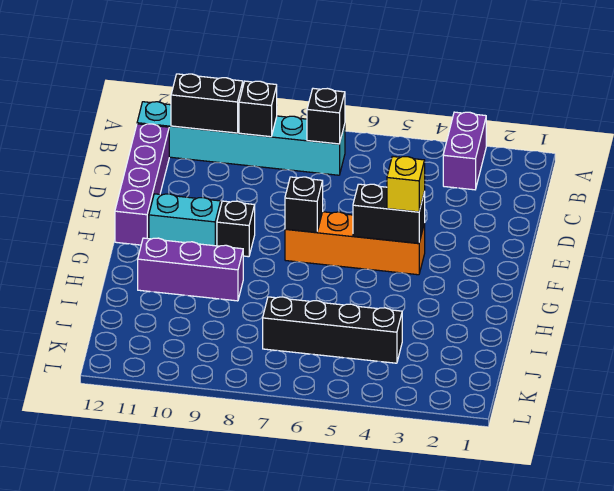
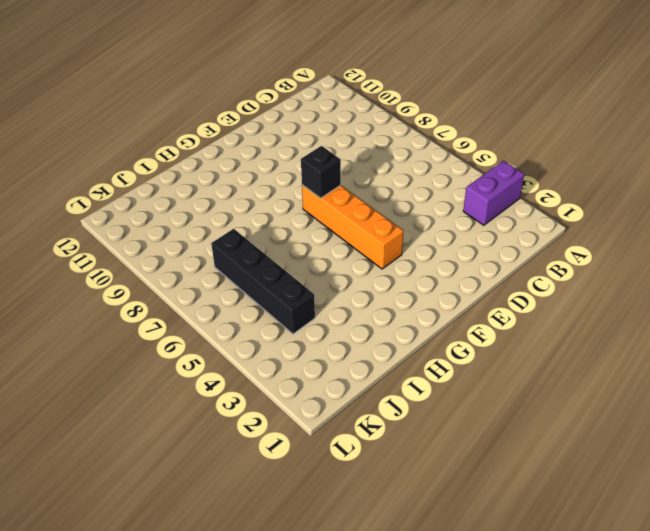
none -> cyan brick B7:B12 level 1
none -> purple brick C12:F12 level 1
none -> black brick F9 level 1

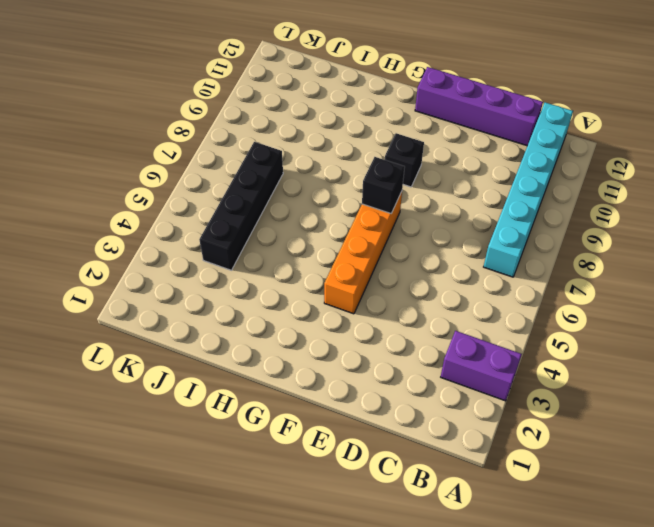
none -> cyan brick F10:F11 level 1
none -> purple brick H9:H11 level 1
none -> black brick B7 level 2

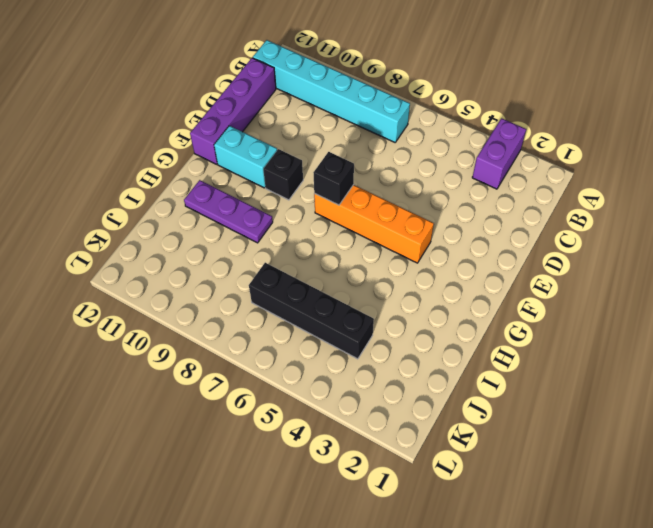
purple plate H9:H11 level 1 -> purple brick H9:H11 level 1
none -> black brick B7 level 2
none -> black brick B9 level 2
none -> black brick B10:B11 level 2

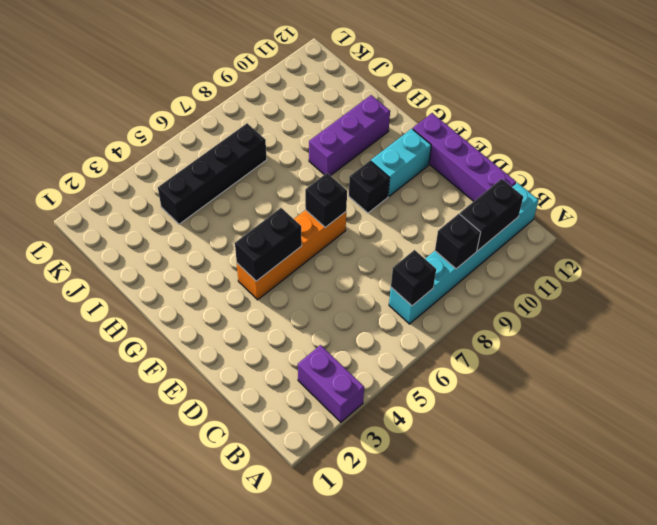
none -> yellow brick F4 level 3

